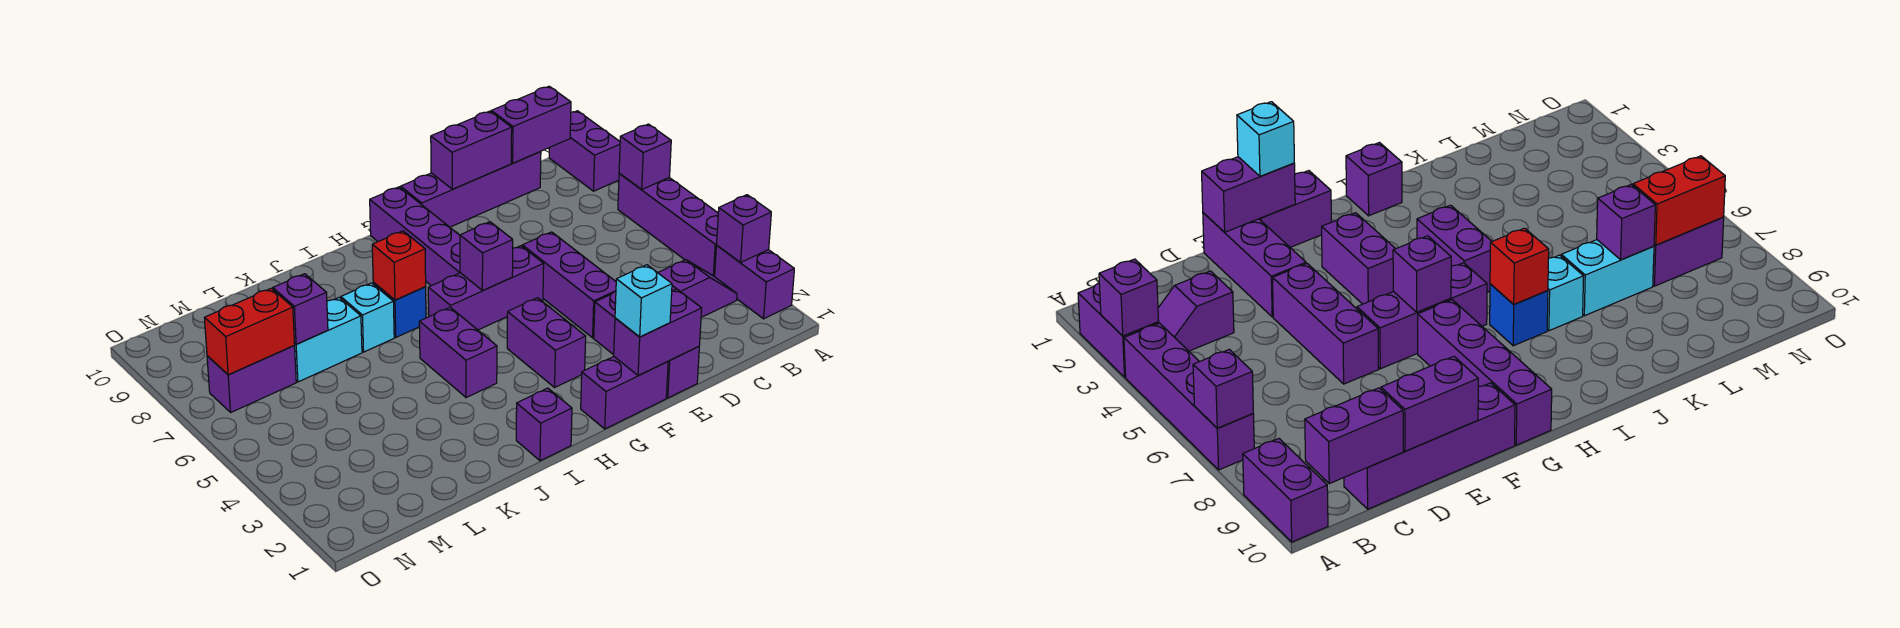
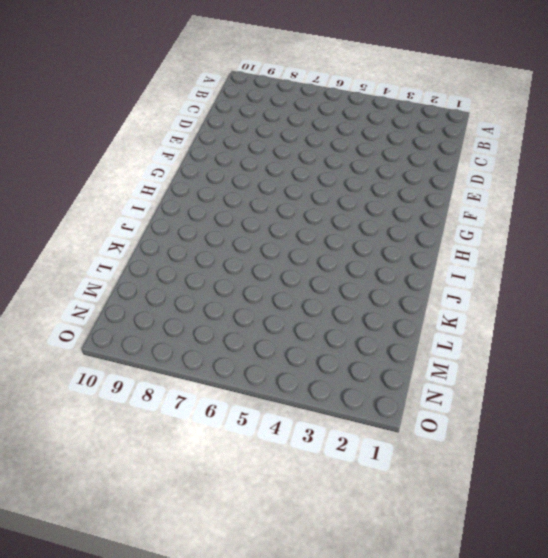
none -> purple brick A2:A3 level 1
none -> purple brick A4:A7 level 1
none -> purple brick A9:A10 level 1

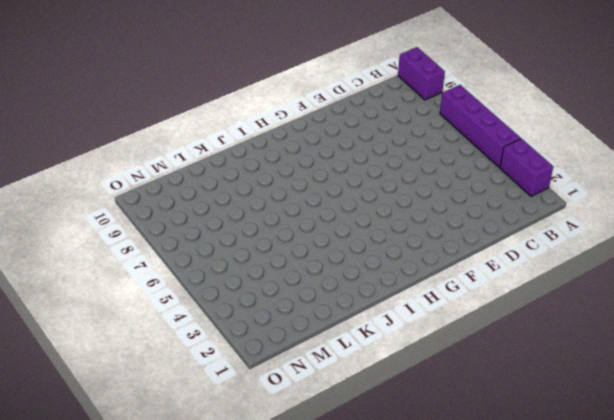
none -> purple slope B3:C3 level 1 top C
none -> purple brick C10:F10 level 1
none -> purple brick E1:E3 level 1

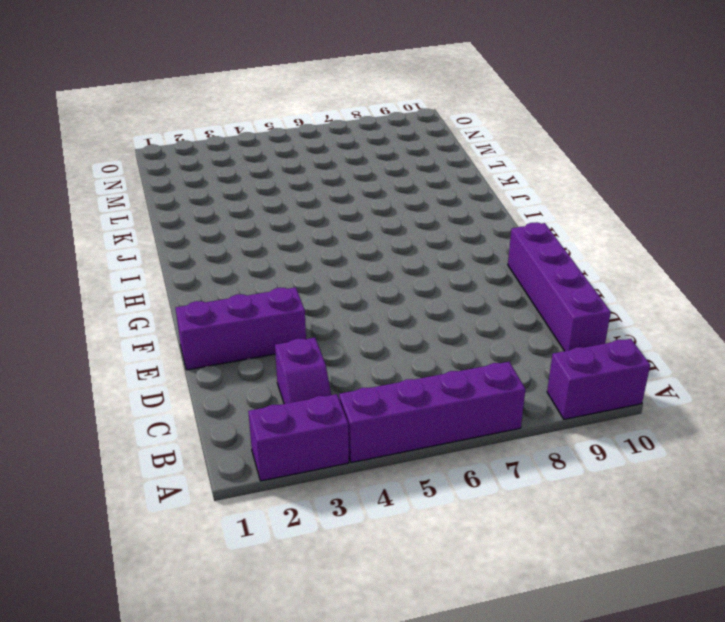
none -> purple brick E4:E6 level 1
none -> purple brick F1:G1 level 1
none -> purple brick F6:H6 level 1

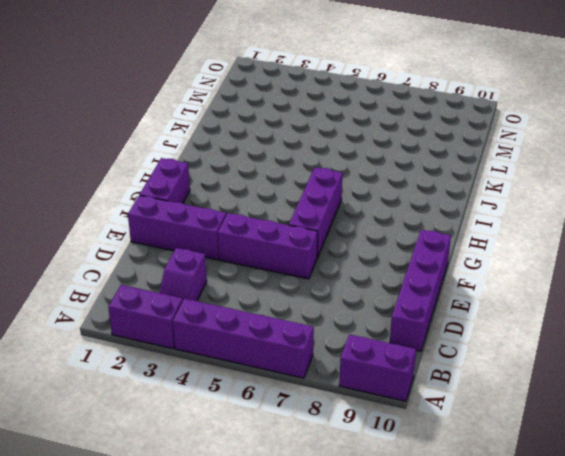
none -> purple brick G3:G4 level 1
none -> purple brick G7:G10 level 1
none -> purple brick I1 level 1

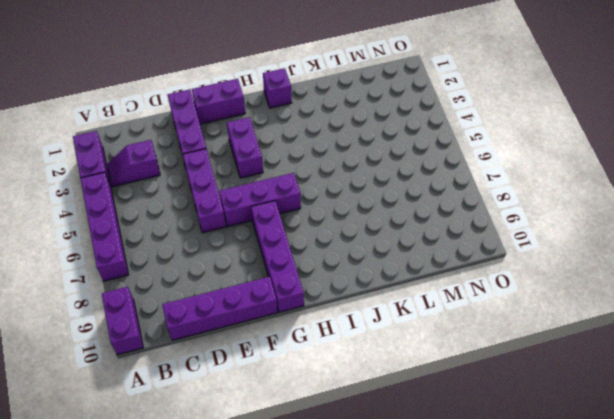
none -> purple brick I4:I5 level 1
none -> blue brick I7 level 1
none -> cyan brick J7 level 1

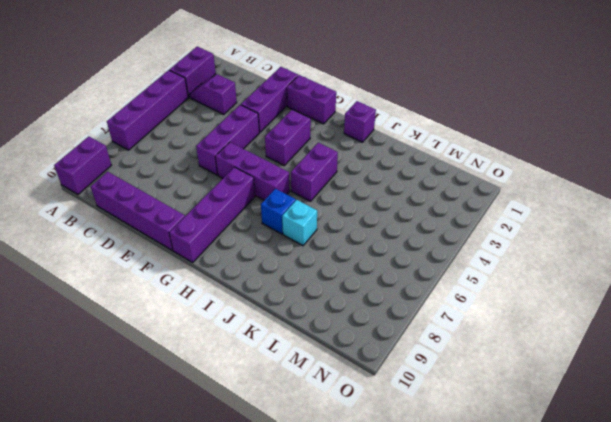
none -> cyan brick K7:L7 level 1
none -> purple brick M7:N7 level 1
none -> purple brick A3 level 2

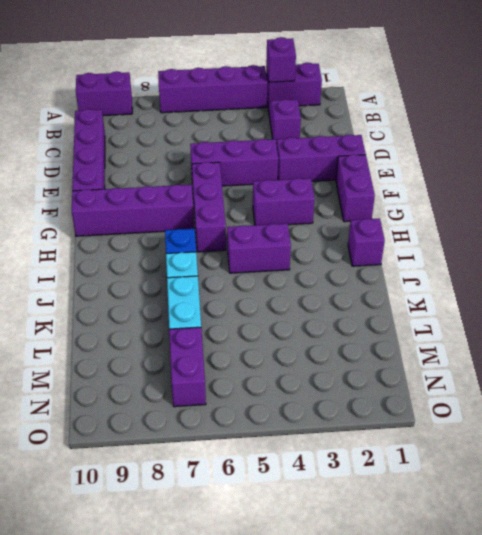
none -> purple brick A7 level 2
none -> purple brick B10:C10 level 2
none -> purple brick D10:E10 level 2

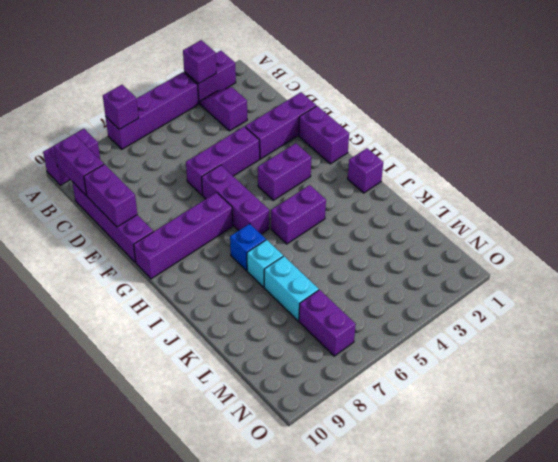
none -> purple brick E1:F1 level 2
none -> purple brick G6 level 2
none -> red brick I7 level 2

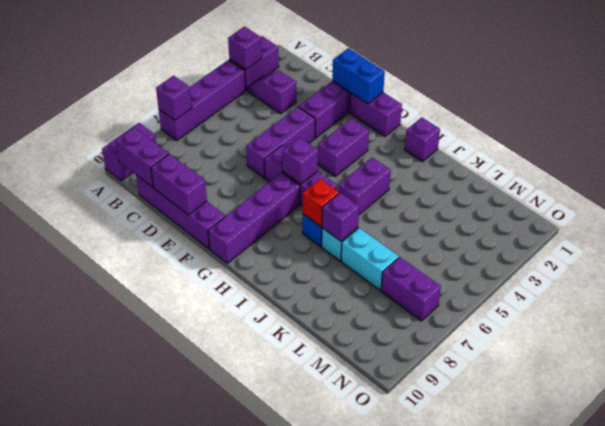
blue brick E1:F1 level 2 -> purple brick E1:F1 level 2
purple brick J7 level 2 -> purple brick L7 level 2
none -> red brick M7:N7 level 2
none -> cyan brick F1 level 3

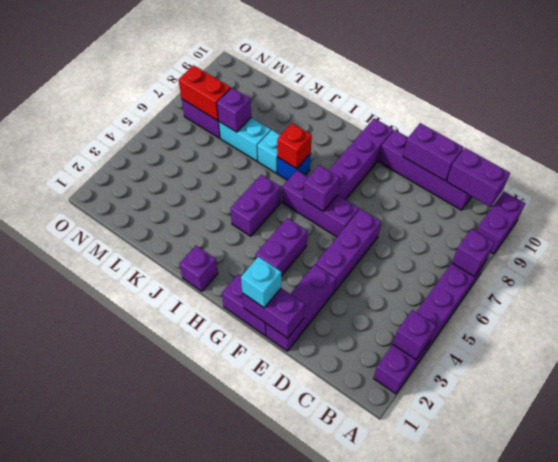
none -> purple slope B3:C3 level 1 top C

